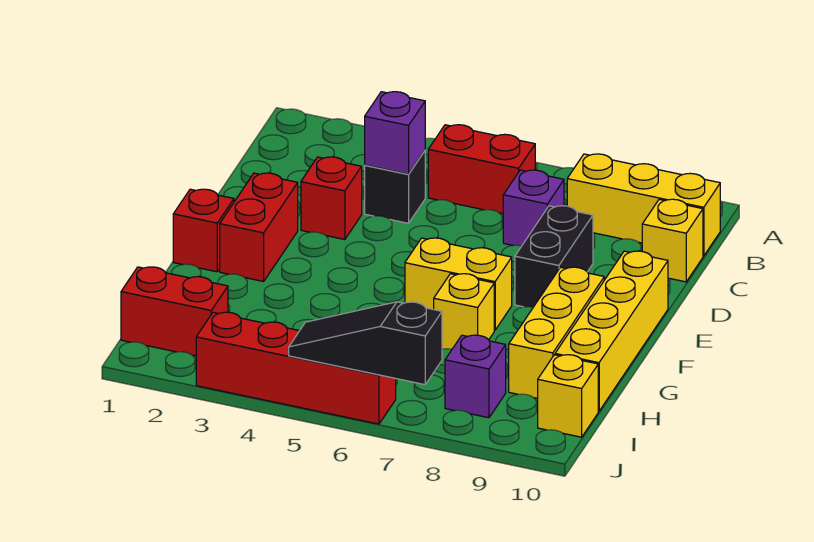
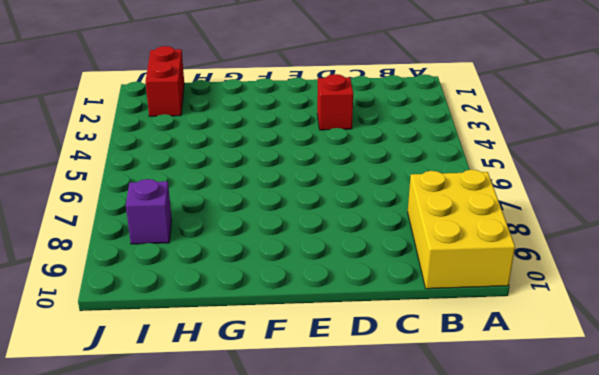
yellow brick A8:B10 level 1 -> yellow brick B8:B10 level 1
none -> red brick B5:B6 level 1
none -> black brick C4 level 1
none -> purple brick C7 level 1

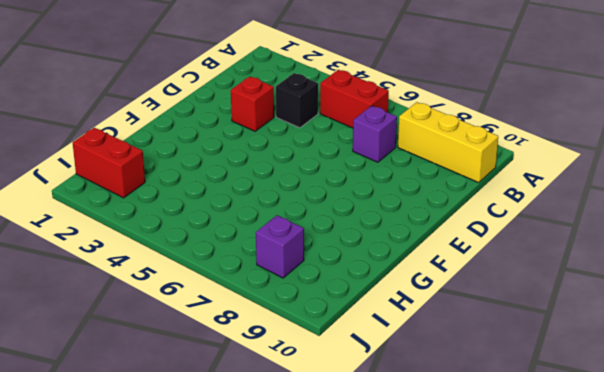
none -> yellow brick C10 level 1
none -> black brick D8:E8 level 1
none -> red brick E2:F2 level 1

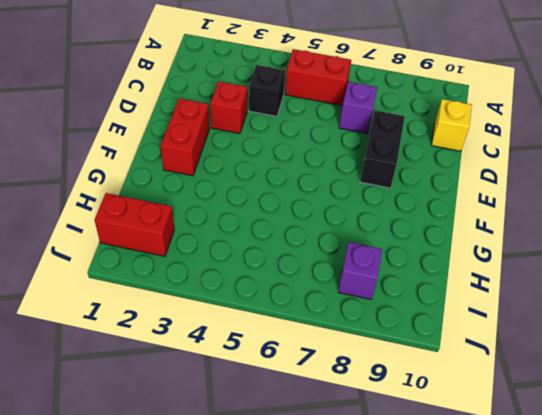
none -> yellow brick B8:B10 level 1
none -> yellow brick E10:H10 level 1
none -> red brick F1 level 1

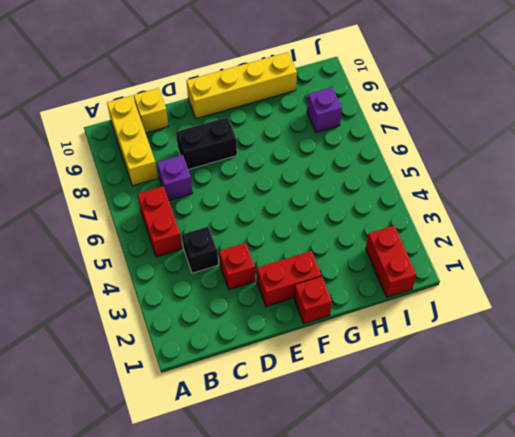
none -> yellow brick F6:F7 level 1
none -> yellow brick F9:H9 level 1
none -> yellow brick G7 level 1

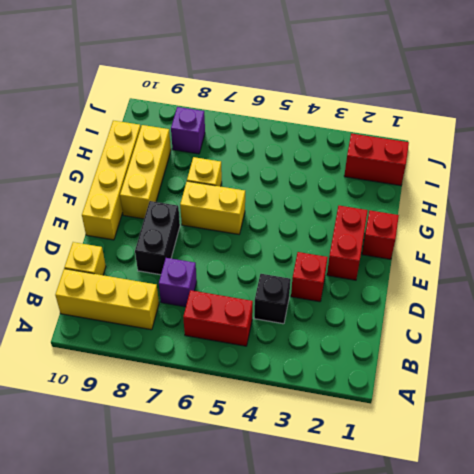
none -> yellow brick I10 level 1
none -> red brick J3:J6 level 1
none -> purple brick C4 level 2

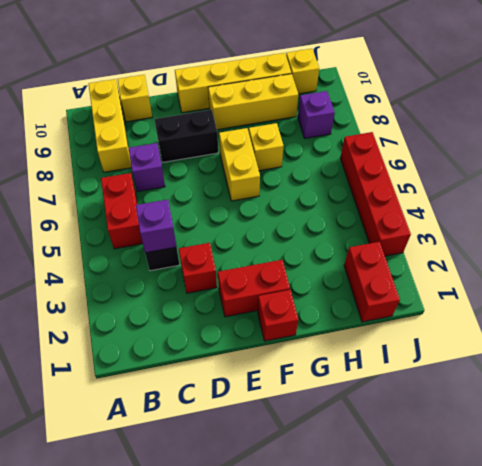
none -> black slope J5:J7 level 2 top 7

